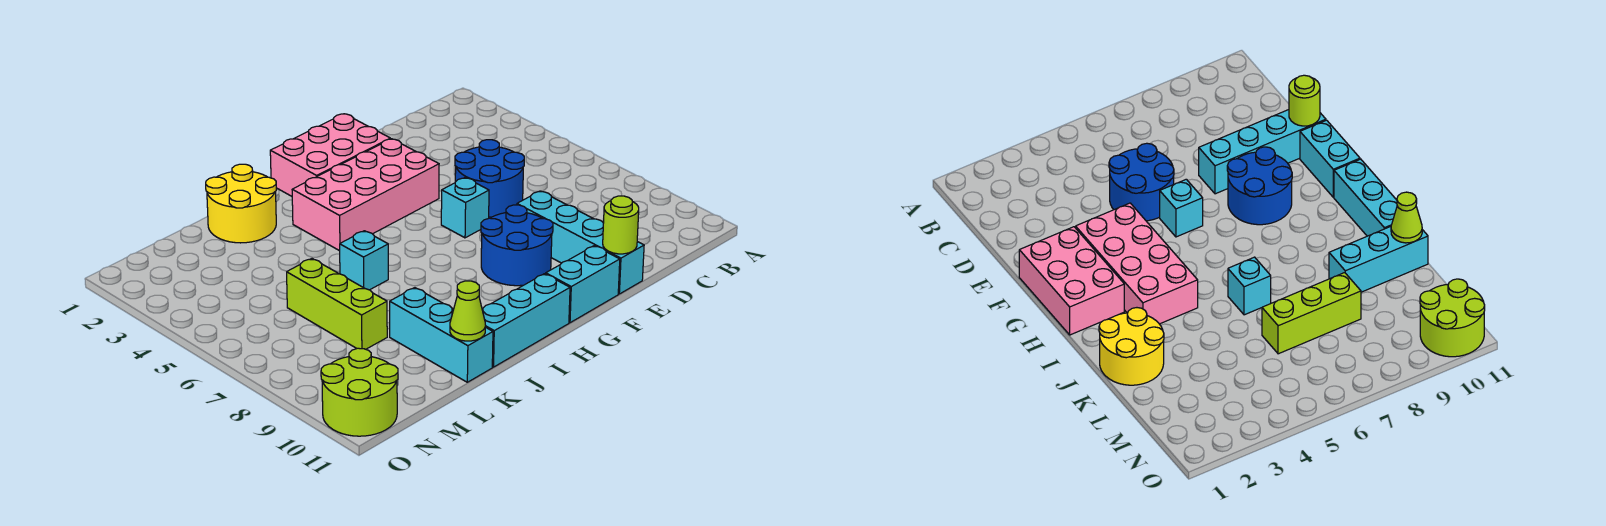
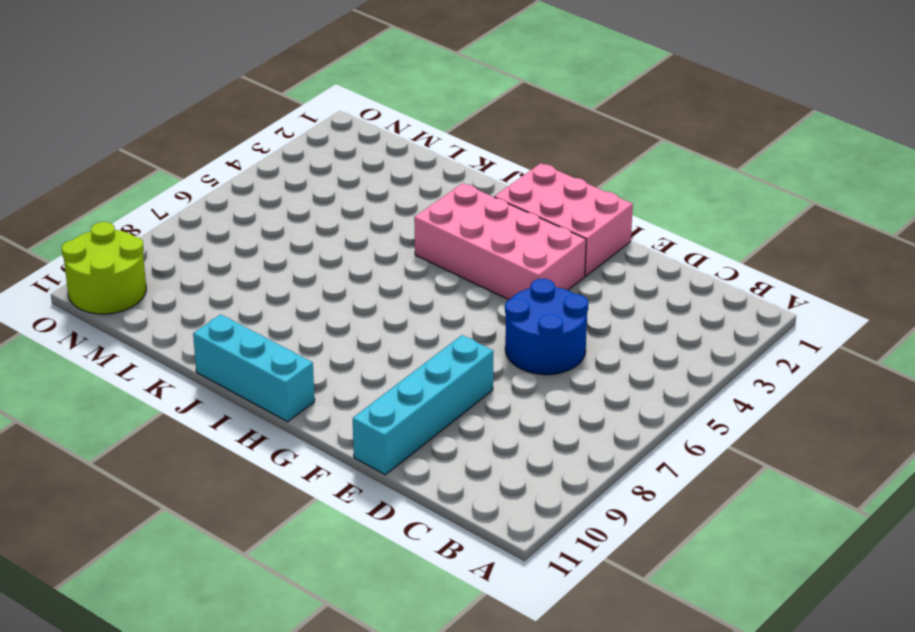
none -> cyan brick F6 level 1
none -> blue round brick F8:G9 level 1
none -> cyan brick F11:G11 level 1

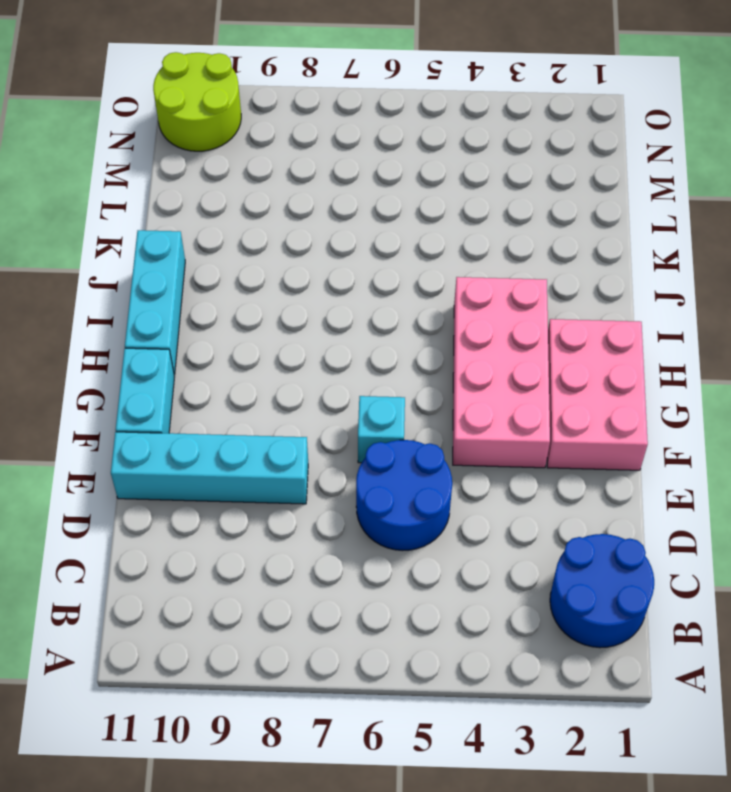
blue round brick B1:C2 level 1 -> blue round brick F8:G9 level 1
none -> yellow round brick J1:K2 level 1
none -> cyan brick J6 level 1
none -> cyan brick K9:K11 level 1

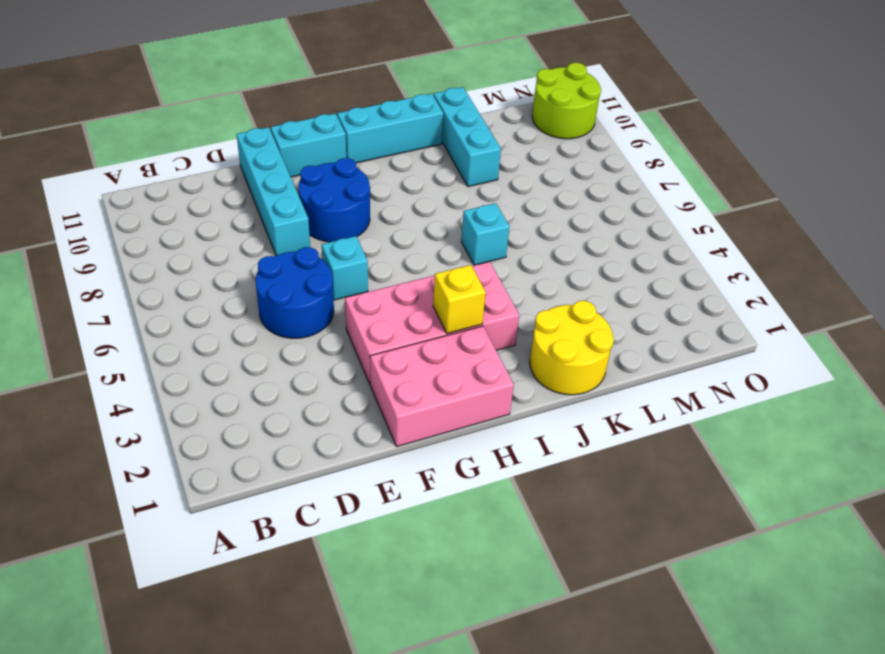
yellow brick H3 level 2 -> none
none -> lime brick L6:L8 level 1
none -> lime round brick E11 level 2
none -> lime cone K11 level 2

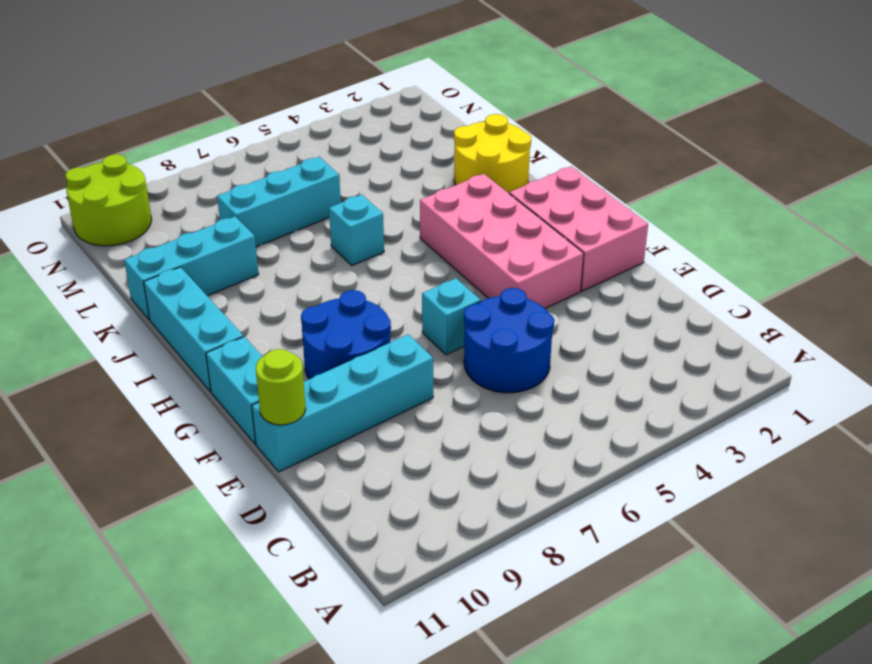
cyan brick L6:L8 level 1 -> lime brick L6:L8 level 1
none -> lime cone K11 level 2

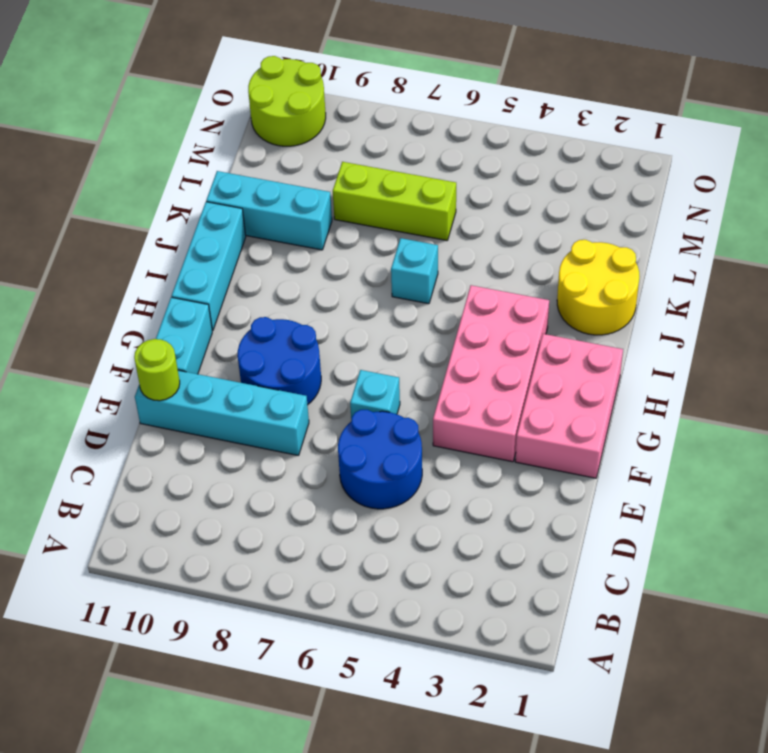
none -> lime cone K11 level 2

